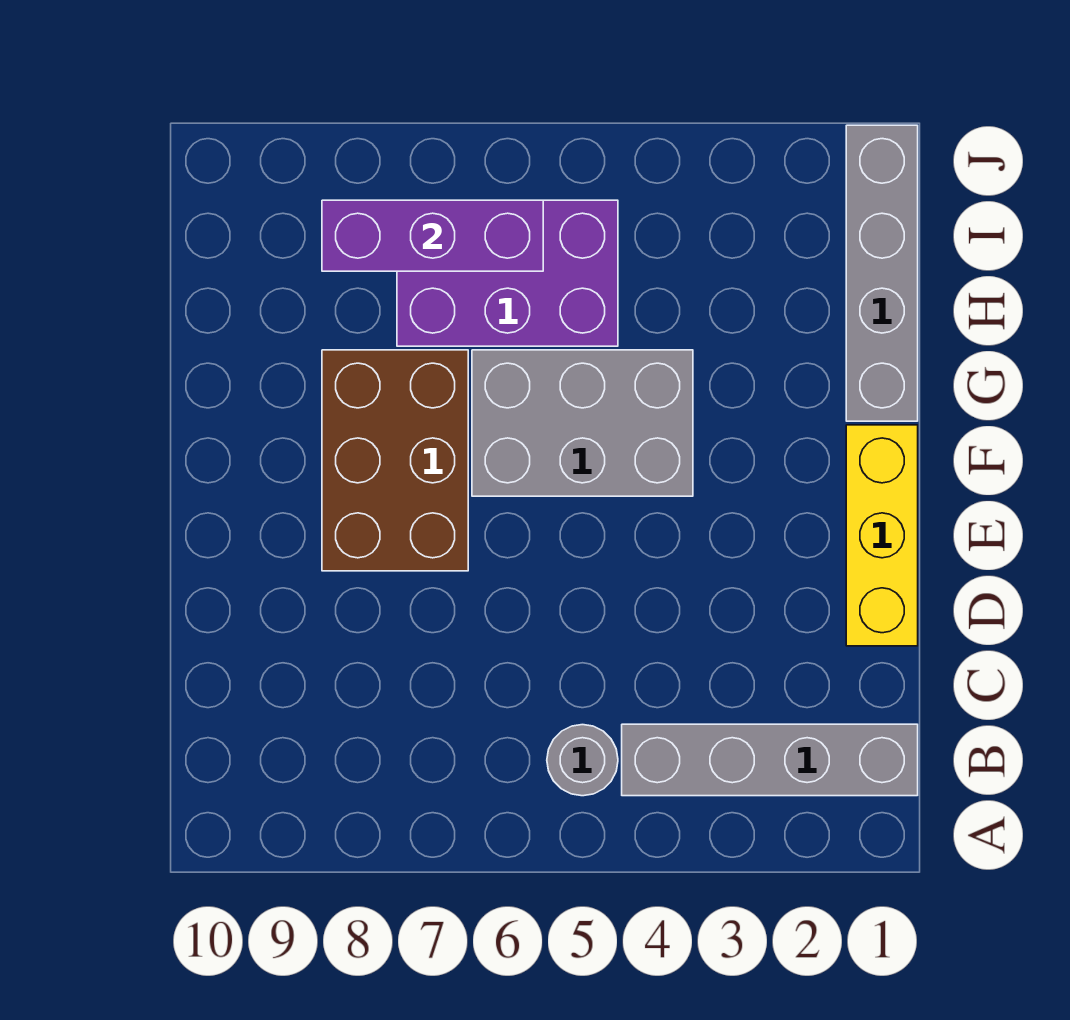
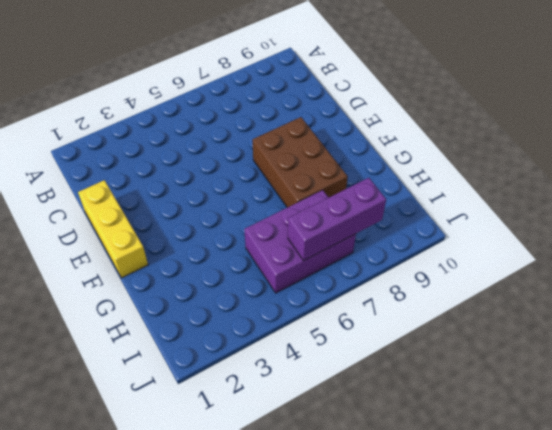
none -> grey brick B1:B4 level 1
none -> grey round brick B5 level 1

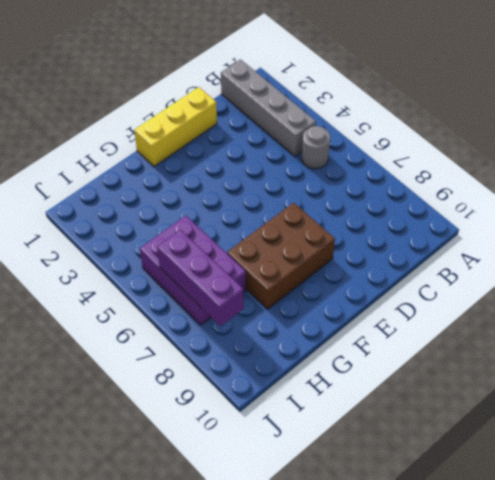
none -> grey brick F4:G6 level 1
none -> grey brick G1:J1 level 1

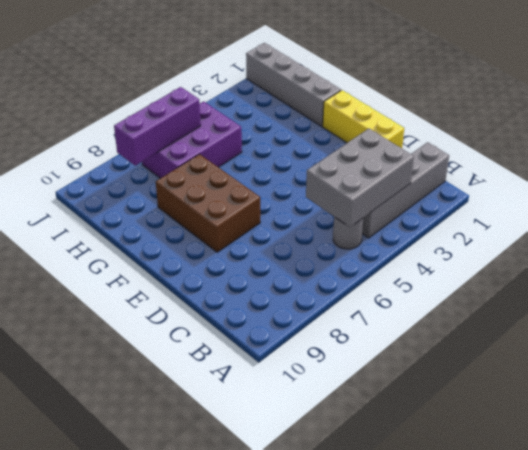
grey brick B3:C5 level 2 -> grey brick F4:G6 level 1

